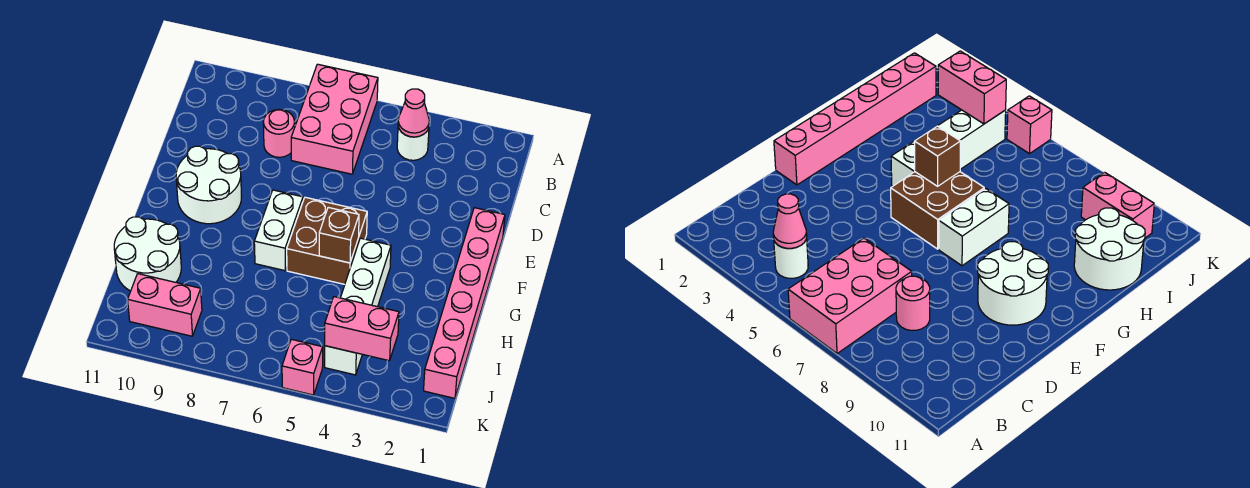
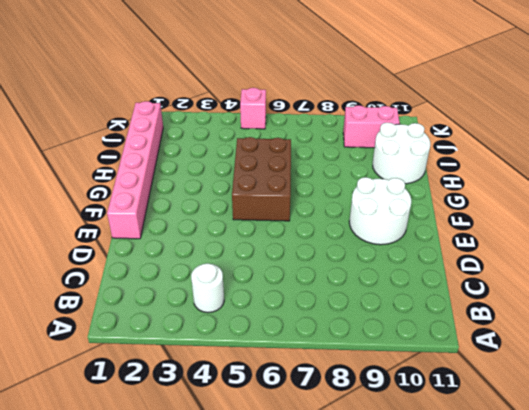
brown brick F5:H6 level 1 -> brown brick F5:G6 level 1
none -> pink brick A6:C7 level 1
none -> pink round brick C8 level 1
none -> white brick F7:G7 level 1

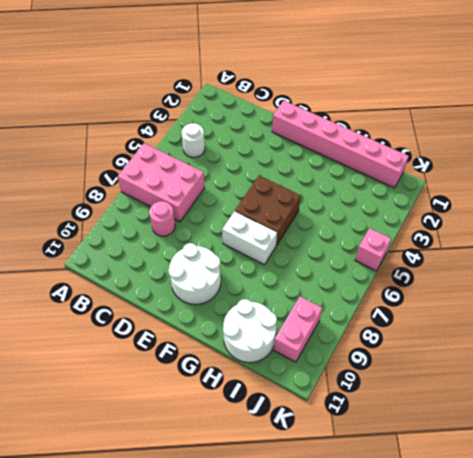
none -> white brick G4:J4 level 1
none -> pink cone B4 level 2
none -> brown brick G5 level 2

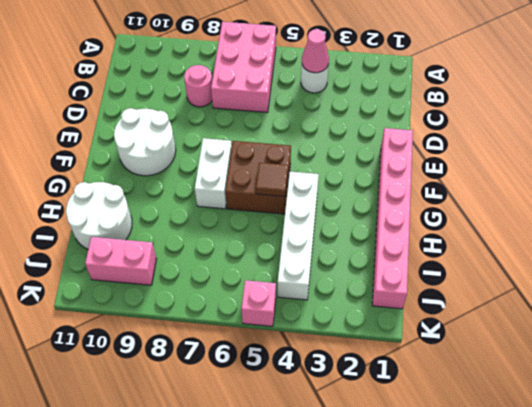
brown tile G5 level 2 -> brown brick G5 level 2
none -> pink brick J3:J4 level 2

